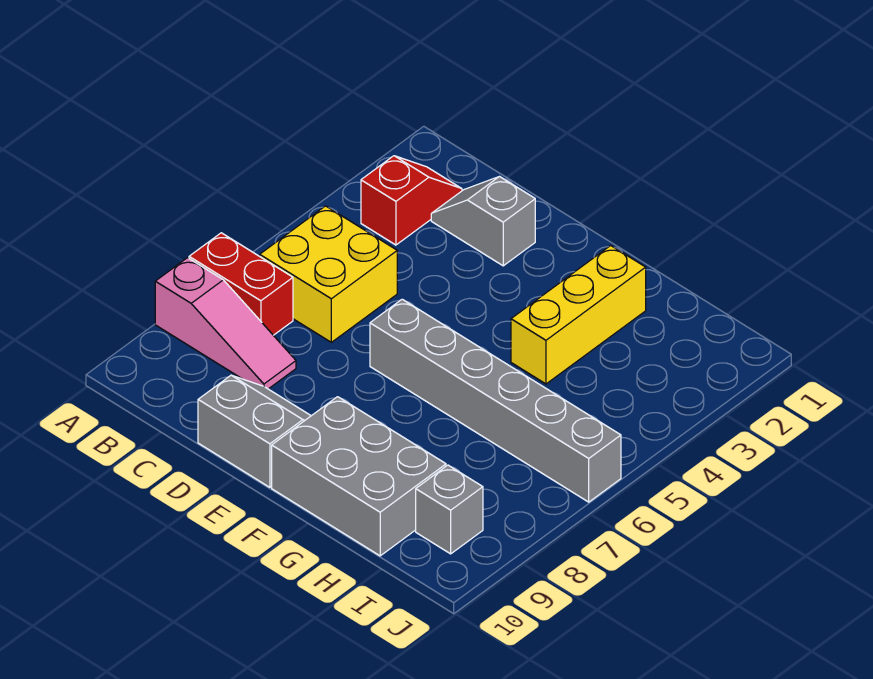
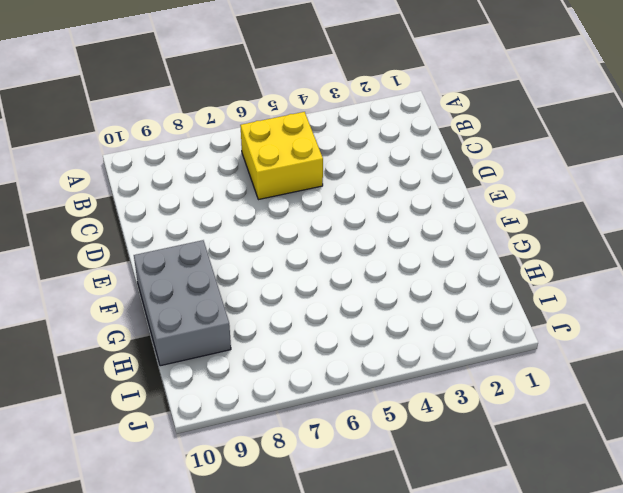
none -> red brick A7:B7 level 1
none -> pink slope A8:C8 level 1 top A

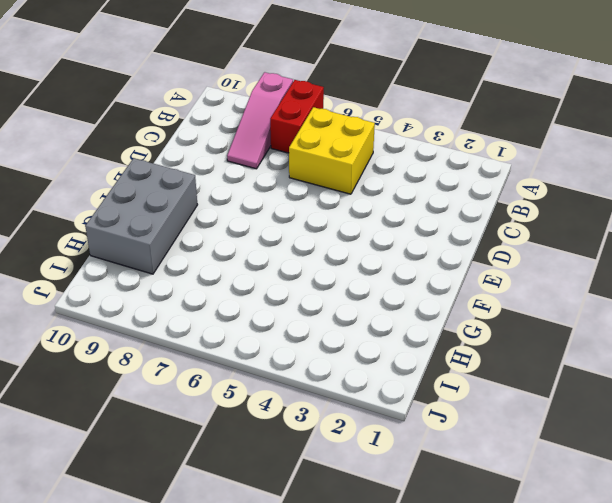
none -> red slope B2:B3 level 1 top 3
none -> grey slope C2:D2 level 1 top D

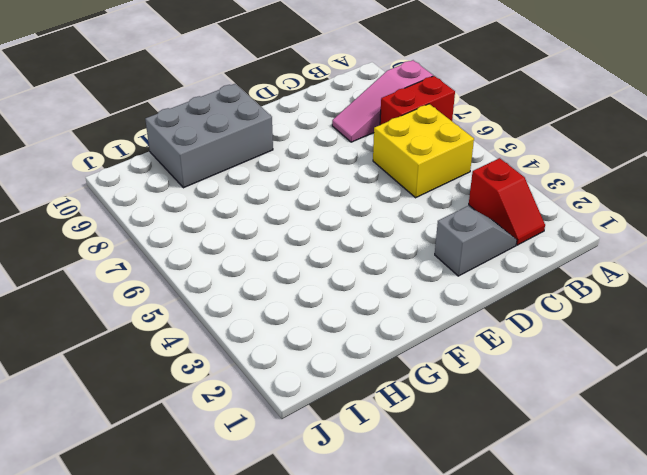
none -> grey slope D9:E10 level 1 top 10
none -> grey brick E6:J6 level 1

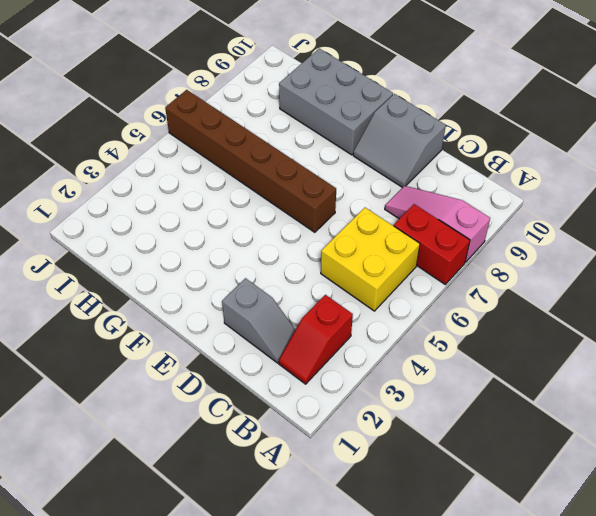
brown brick E6:J6 level 1 -> grey brick E6:J6 level 1
none -> yellow brick G2:G4 level 1
none -> grey brick I9 level 1

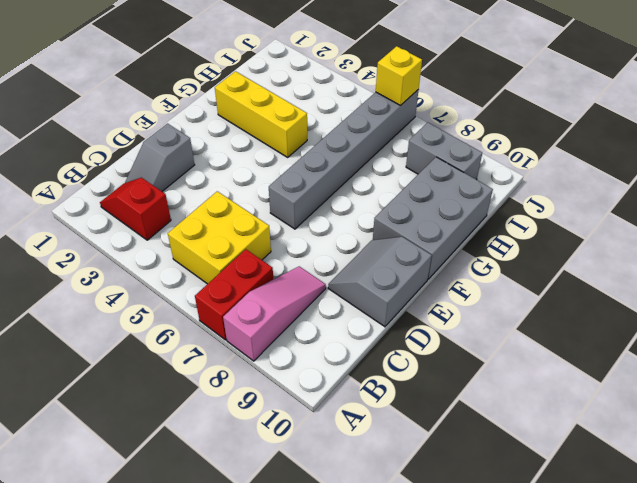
grey brick I8:I9 level 1 -> grey brick I9 level 1
yellow brick J6 level 2 -> none

